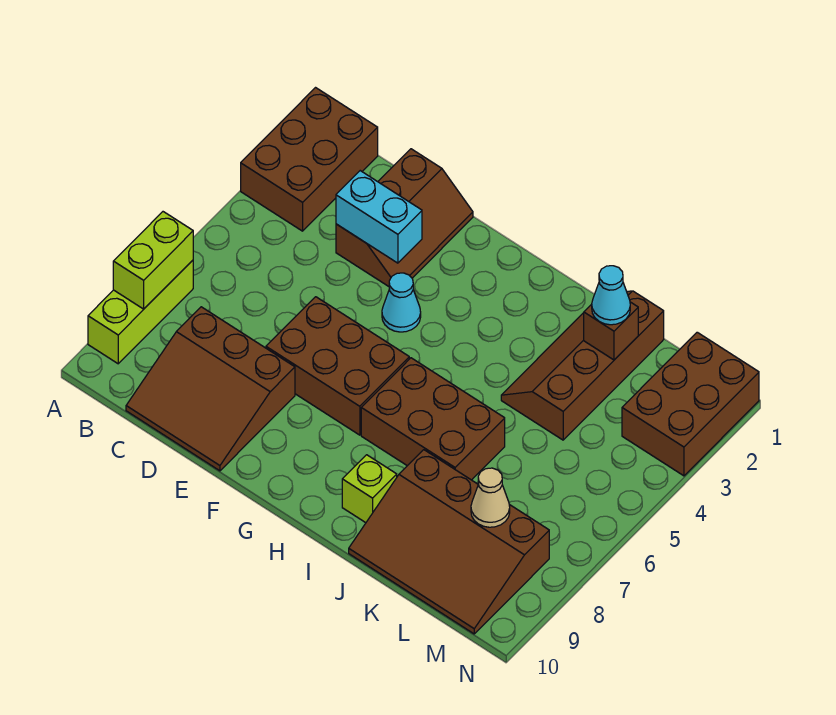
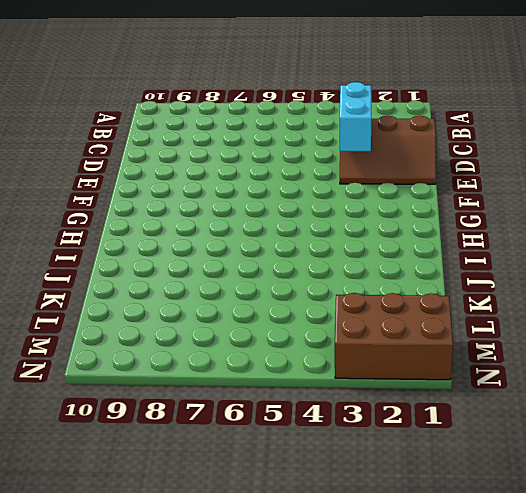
none -> brown brick A1:B3 level 1
none -> lime brick A7:A9 level 1
none -> brown slope C8:E10 level 1 top 8

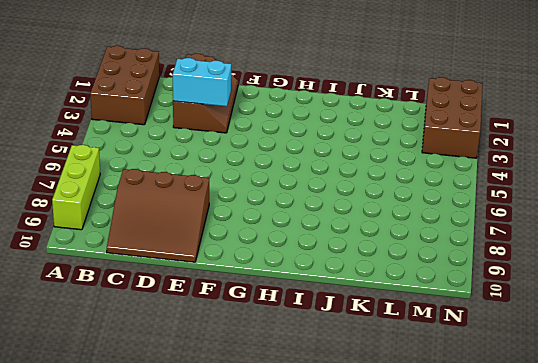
none -> brown brick E6:G7 level 1
none -> cyan cone F4 level 1
none -> brown brick H6:J7 level 1

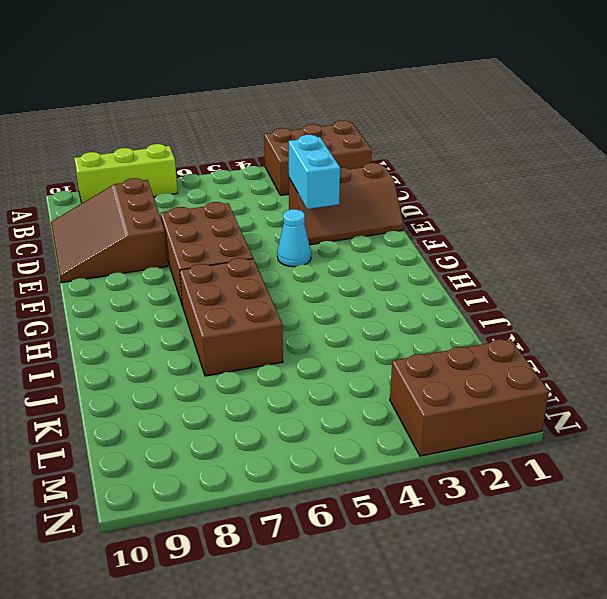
none -> lime brick I9 level 1
none -> brown slope J1:K4 level 1 top K
none -> brown slope J8:M10 level 1 top 8

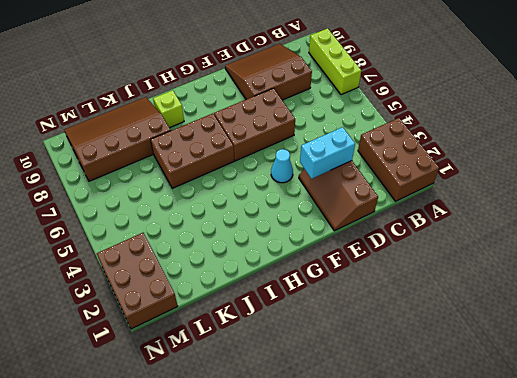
none -> brown slope J1:K4 level 1 top K
none -> lime brick A7:A8 level 2
none -> brown brick K2 level 2

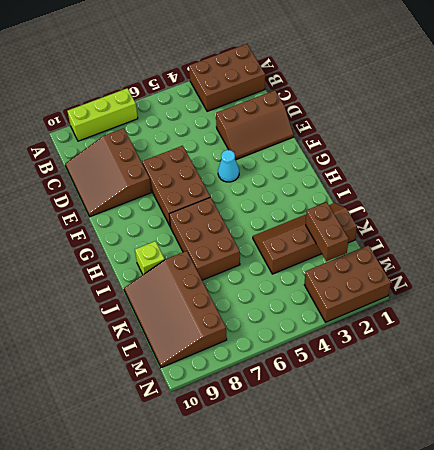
brown brick K2:L2 level 2 -> brown brick K2 level 2
none -> lime brick A7:A8 level 2
none -> cyan brick D3:E3 level 2
none -> tan cone L8 level 2

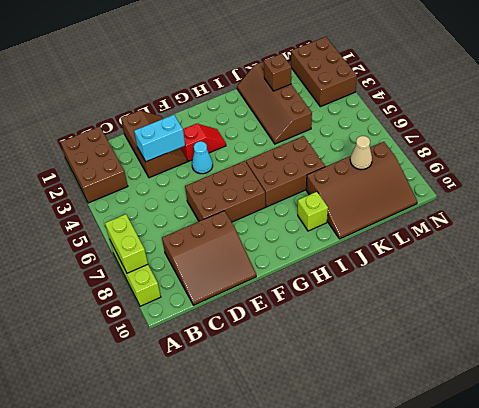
red slope F3:G3 level 1 top F -> none
none -> cyan cone K2 level 3

